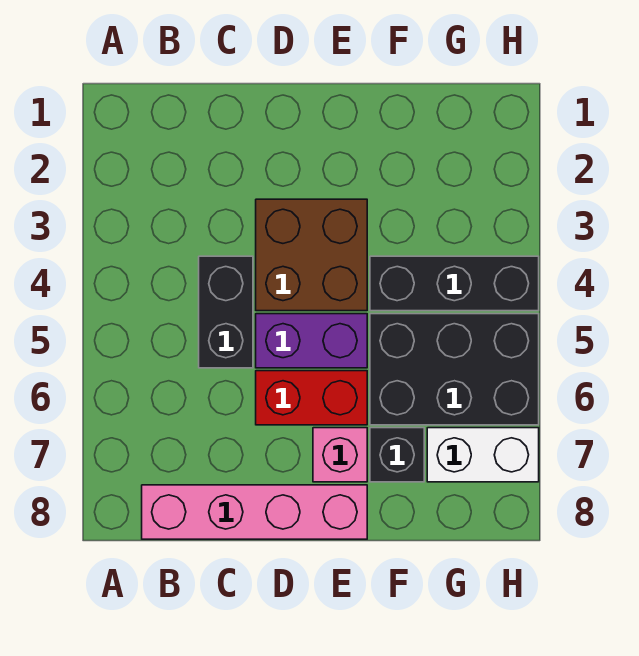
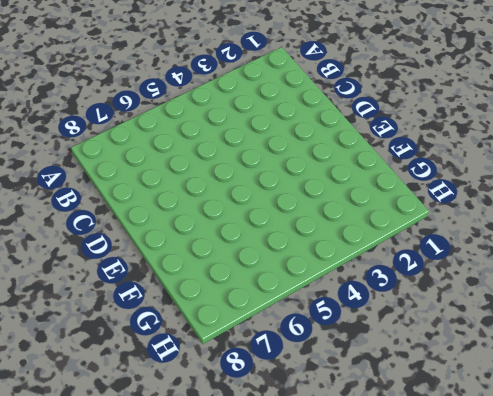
none -> pink brick B8:E8 level 1
none -> black brick C4:C5 level 1

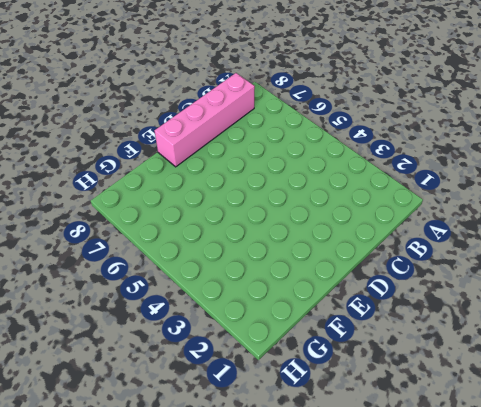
none -> black brick C4:C5 level 1
none -> brown brick D3:E4 level 1

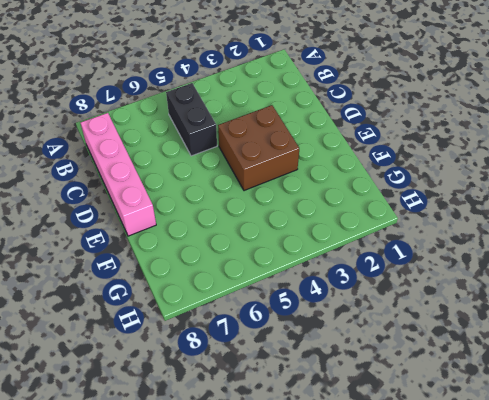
black brick B5:C5 level 1 -> black brick C4:C5 level 1
none -> purple brick D5:E5 level 1
none -> red brick D6:E6 level 1

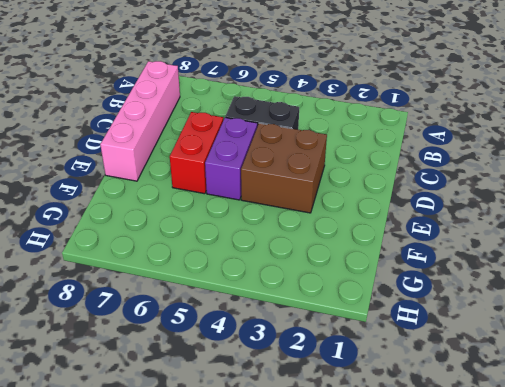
none -> pink brick E7 level 1
none -> black brick F4:H4 level 1

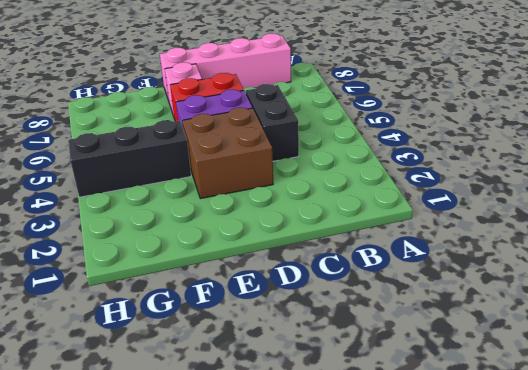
none -> black brick F5:H6 level 1
none -> black brick F7 level 1

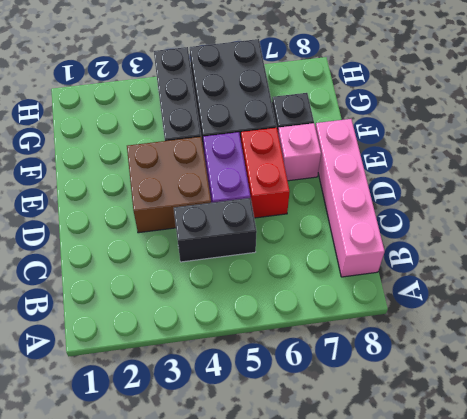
none -> white brick G7:H7 level 1

